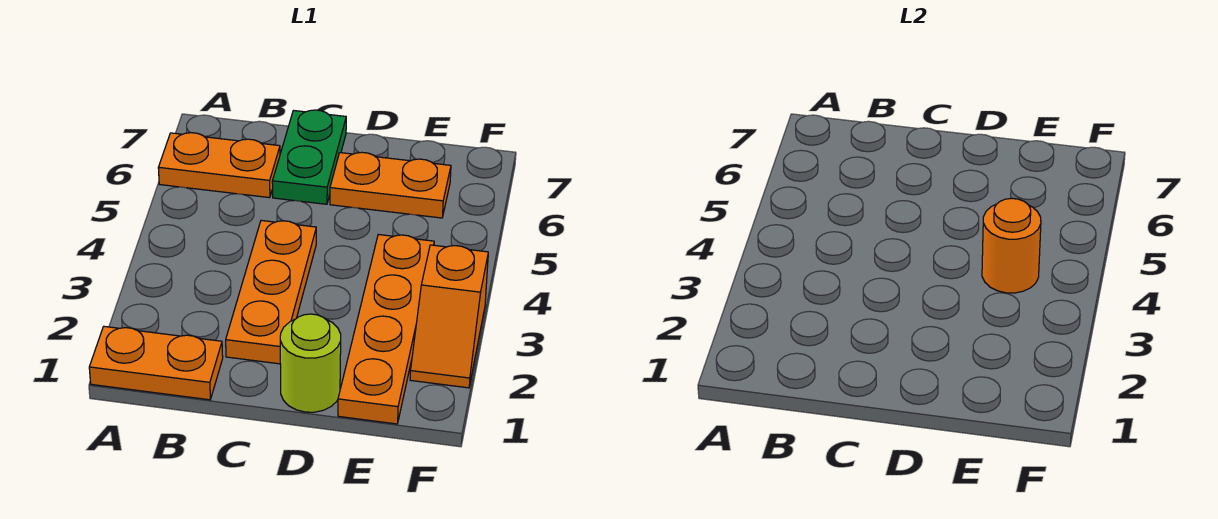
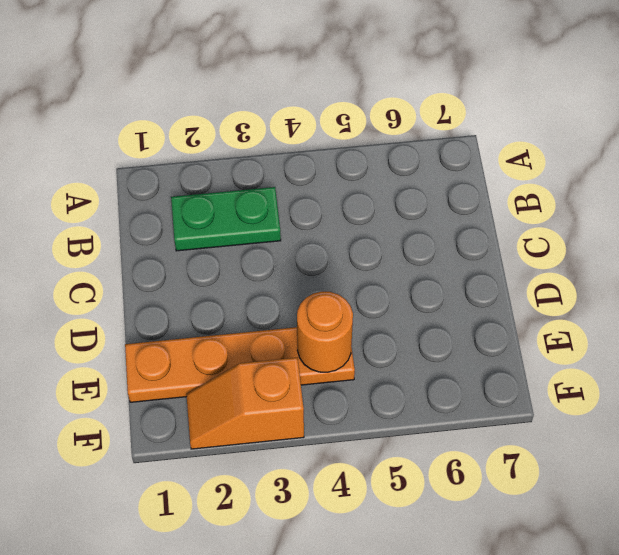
green plate B2:B3 level 1 -> green plate C6:C7 level 1
none -> orange plate A1:B1 level 1
none -> orange plate A6:B6 level 1

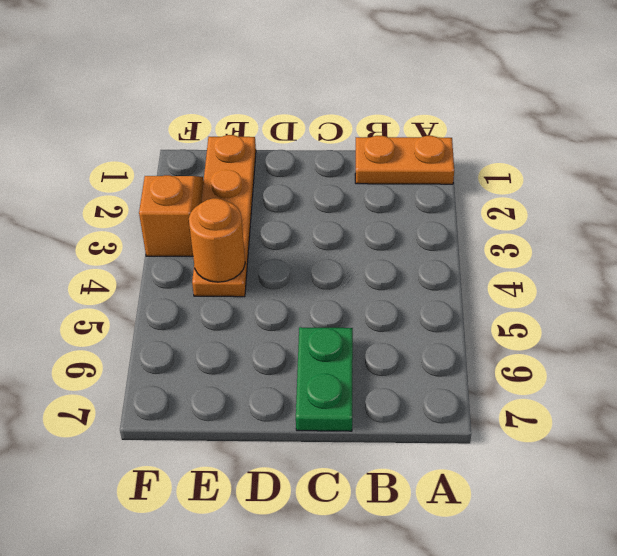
none -> orange plate A6:B6 level 1
none -> orange plate C2:C4 level 1

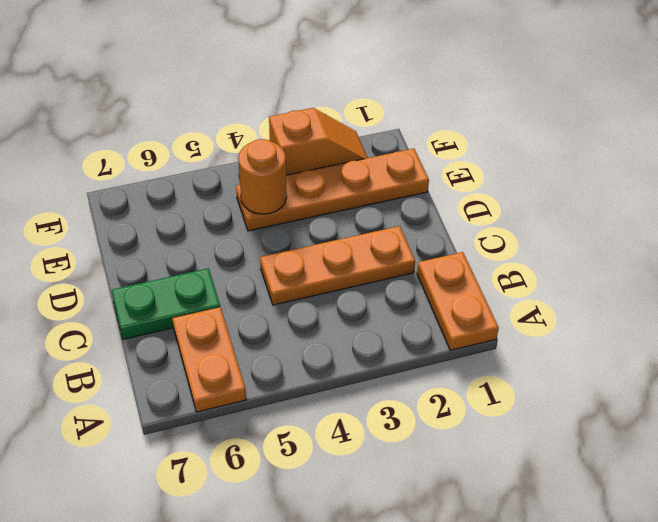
none -> lime round brick D1 level 1
none -> orange plate D6:E6 level 1

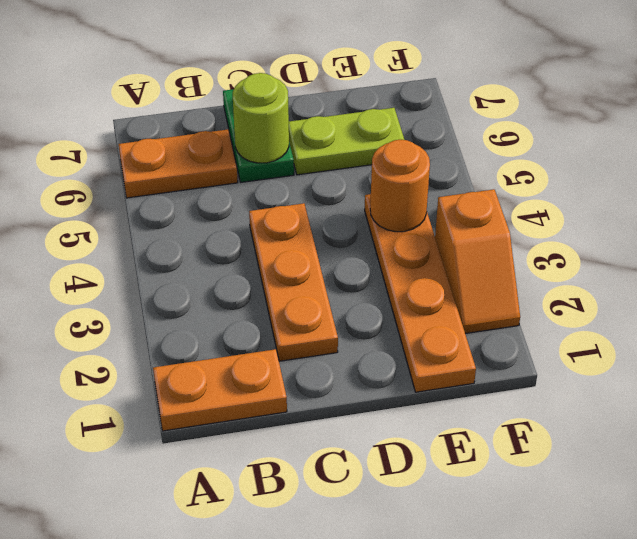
lime round brick C6 level 2 -> lime round brick D1 level 1
lime plate D6:E6 level 1 -> orange plate D6:E6 level 1

